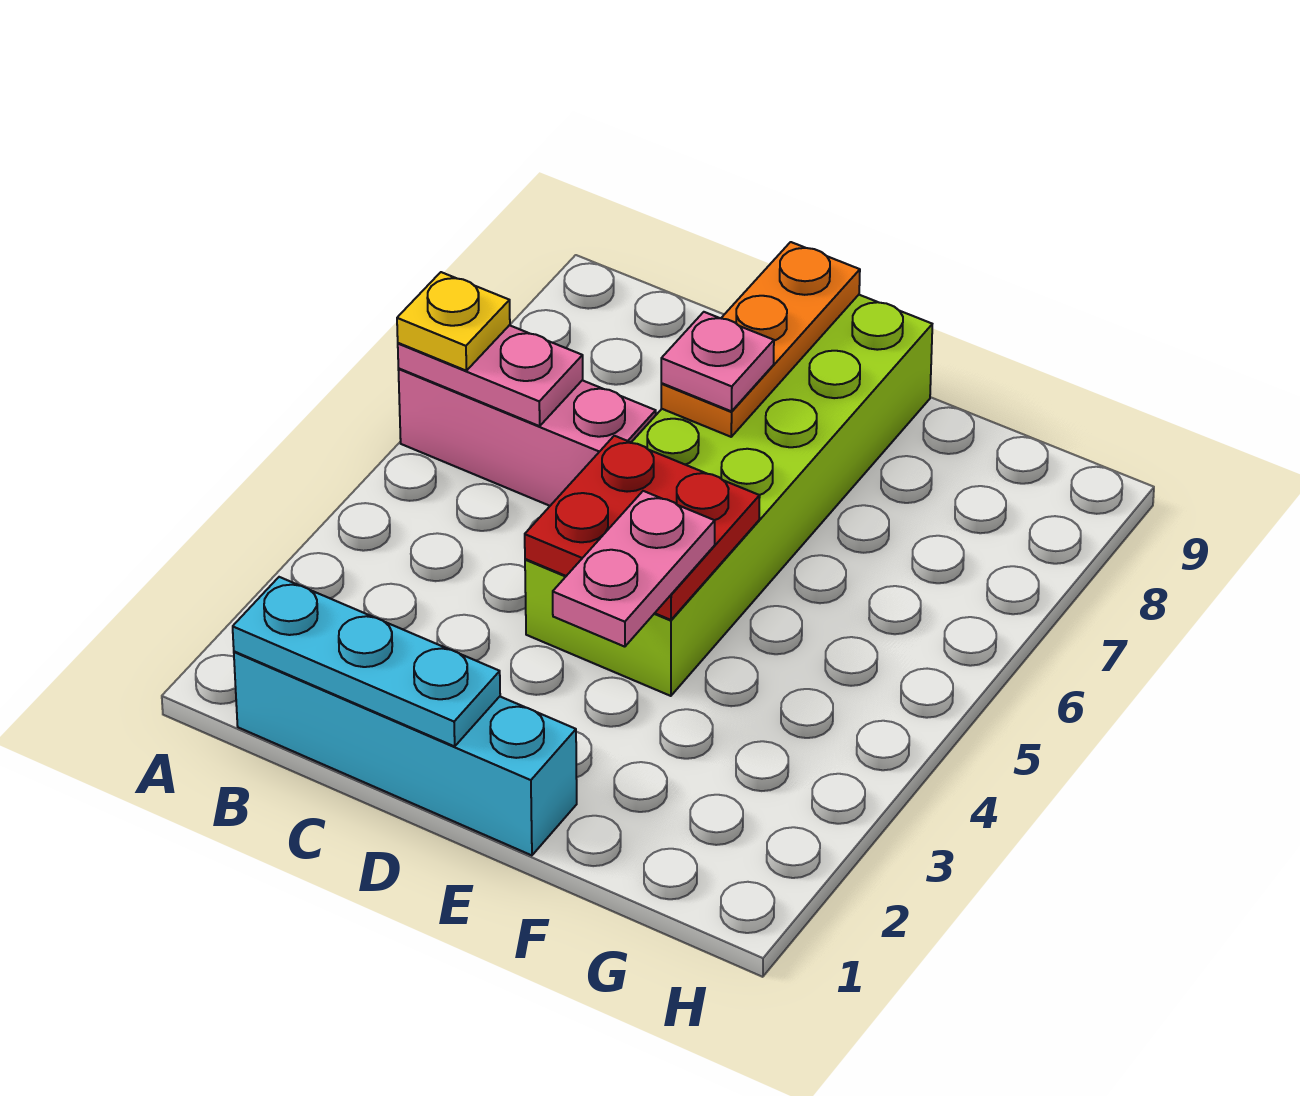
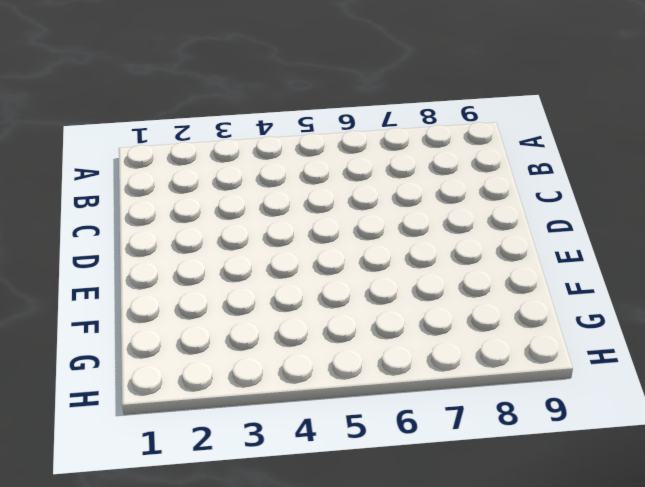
none -> pink brick A6:C6 level 1
none -> cyan brick B1:E1 level 1

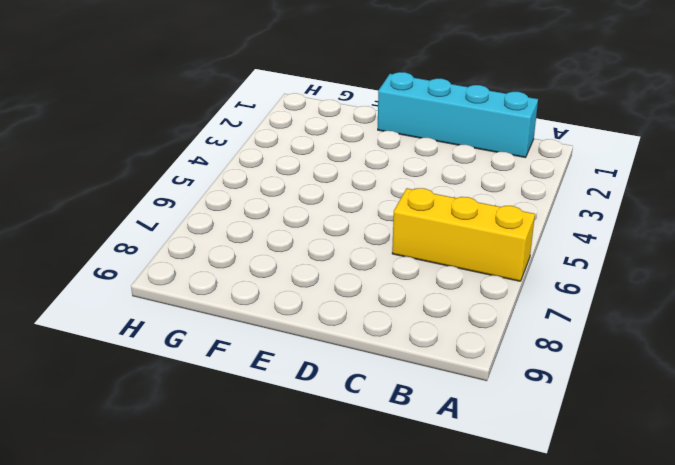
yellow brick A6:C6 level 1 -> pink brick A6:C6 level 1
none -> lime brick D4:E9 level 1
none -> pink plate A6:B6 level 2

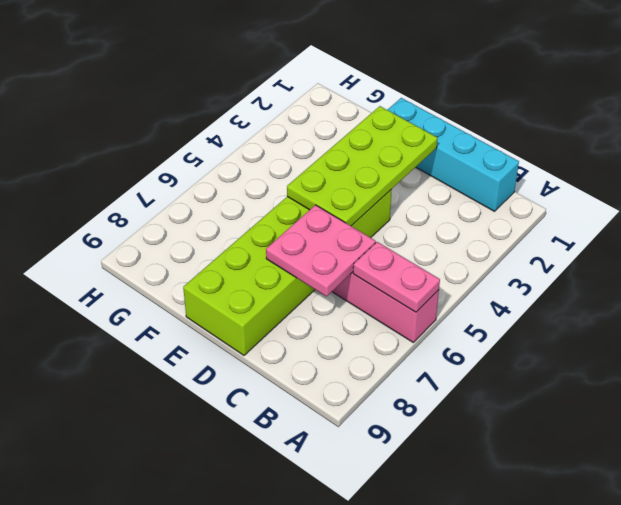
pink plate C6:D7 level 2 -> orange plate D7:D9 level 2
lime plate D2:E5 level 2 -> red plate D4:E5 level 2
none -> cyan plate B1:D1 level 2
none -> yellow plate A6 level 3

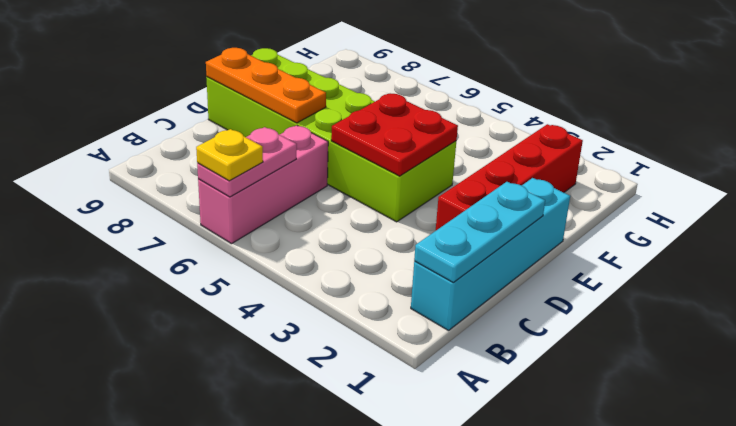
red brick D2:G2 level 1 -> none
none -> pink plate D7 level 3
none -> pink plate E3:E4 level 3

